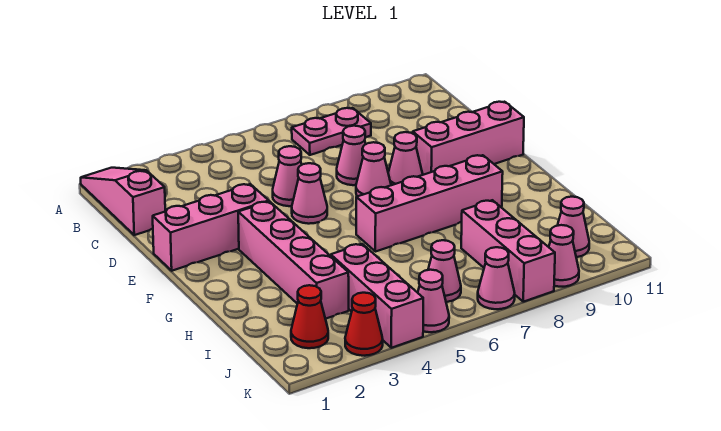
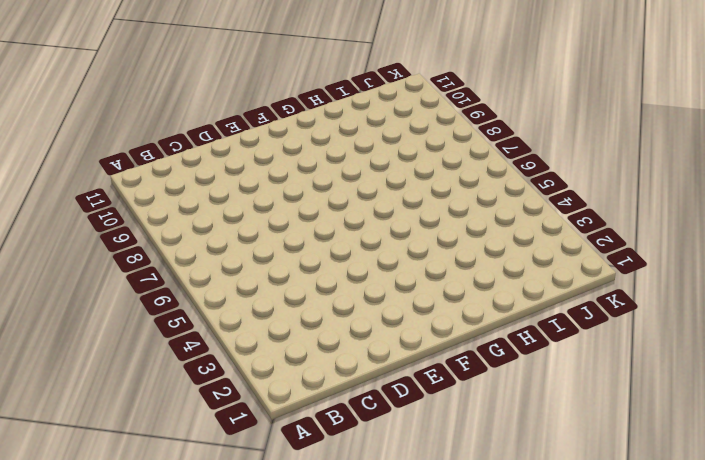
none -> pink slope A1:C1 level 1 top C
none -> pink plate B7:B8 level 1
none -> pink cone D5 level 1

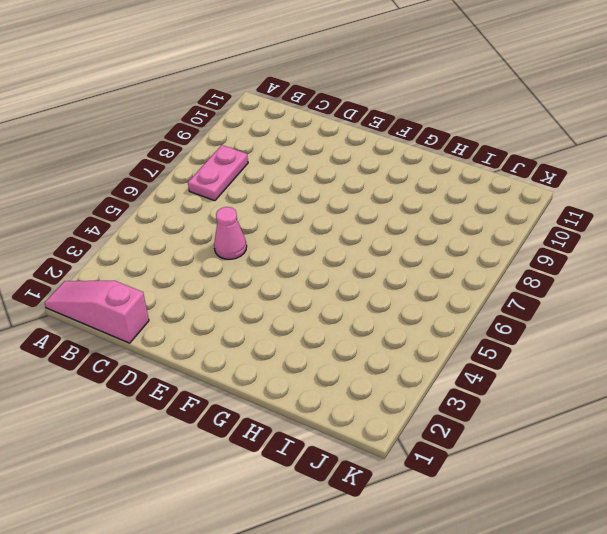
none -> pink cone D7 level 1
none -> pink brick E1:E3 level 1
none -> pink cone E5 level 1

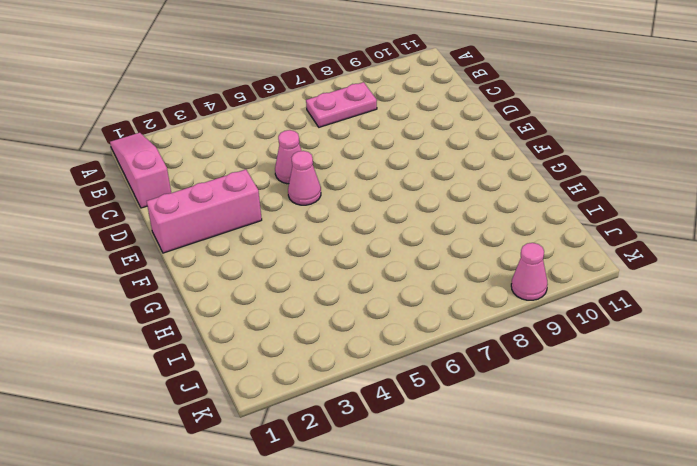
none -> pink cone D7 level 1
none -> pink cone E7 level 1
none -> pink cone E8 level 1

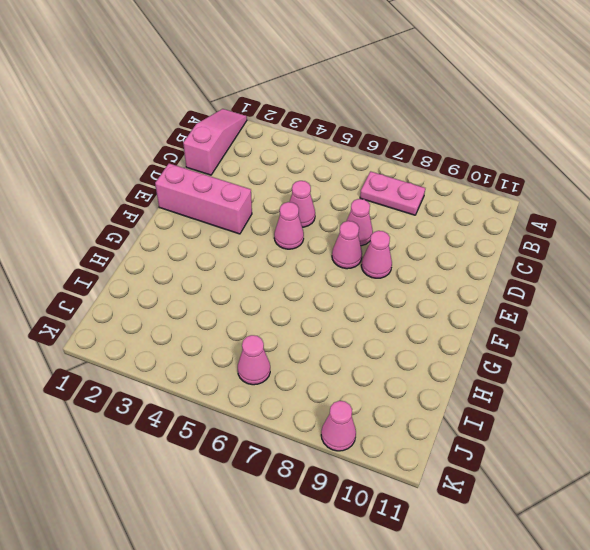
none -> pink brick E9:E11 level 1
none -> pink brick F3:I3 level 1
none -> pink brick G6:G9 level 1

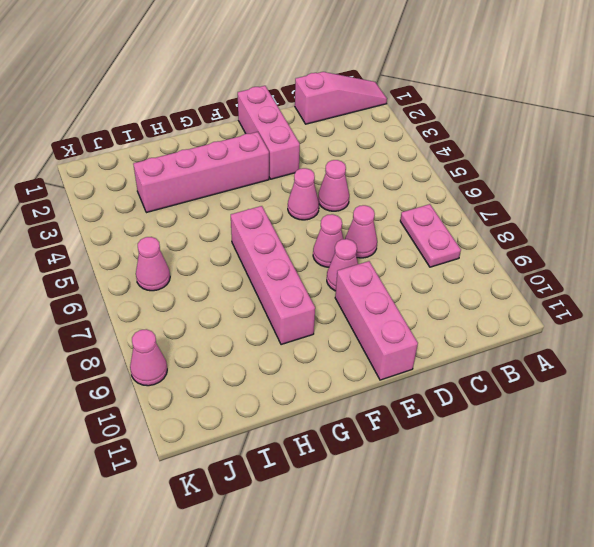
none -> pink brick I4:K4 level 1
none -> pink brick I8:K8 level 1
none -> red cone J2 level 1

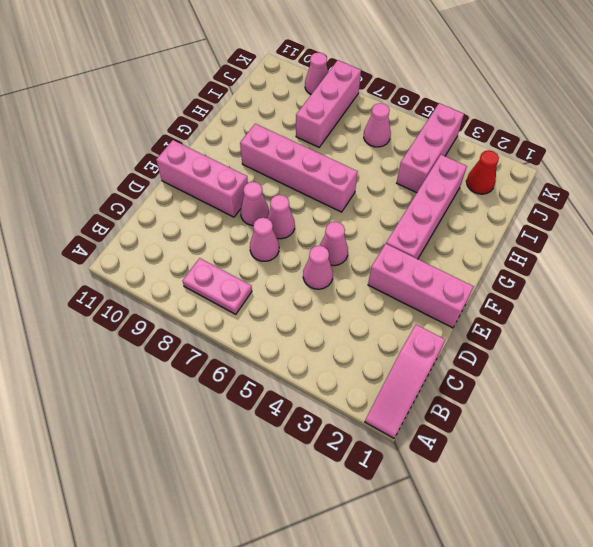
none -> pink cone J10 level 1
none -> red cone K3 level 1
none -> pink cone K5 level 1

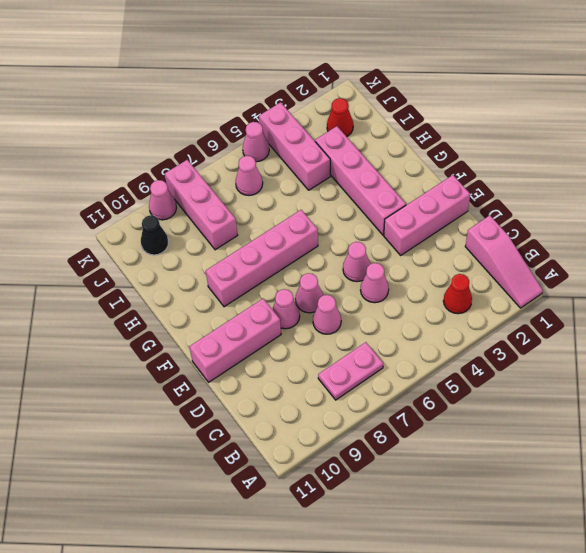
red cone B3 level 1 -> red cone K3 level 1
black cone J10 level 1 -> pink cone J10 level 1
none -> pink cone K7 level 1

